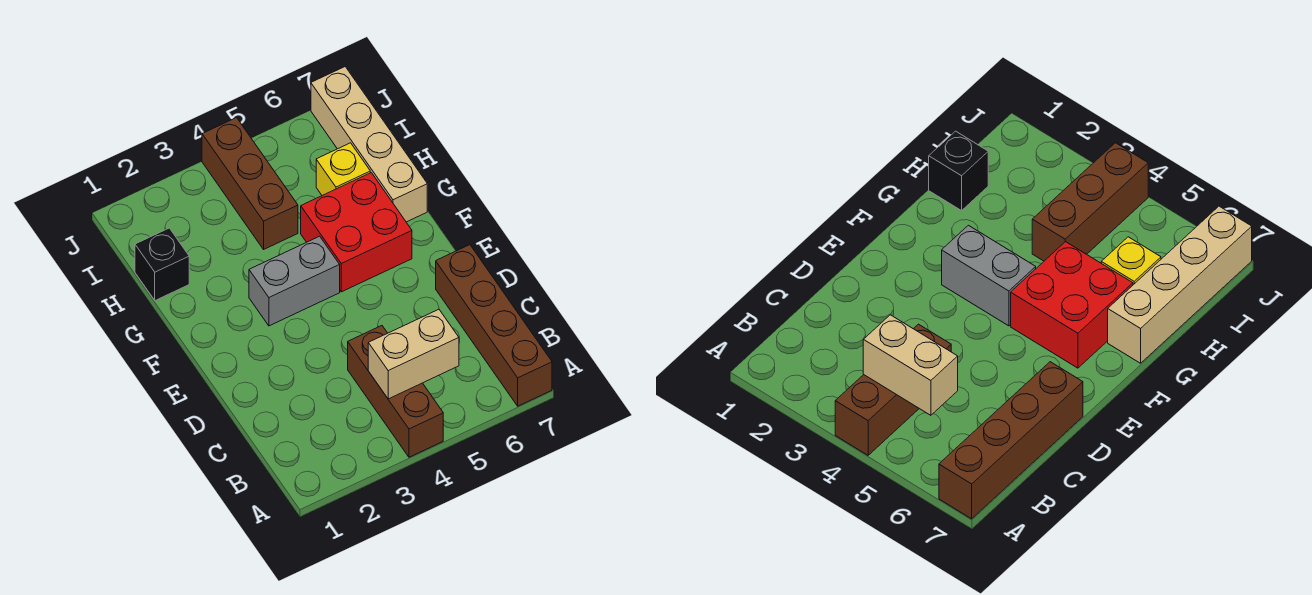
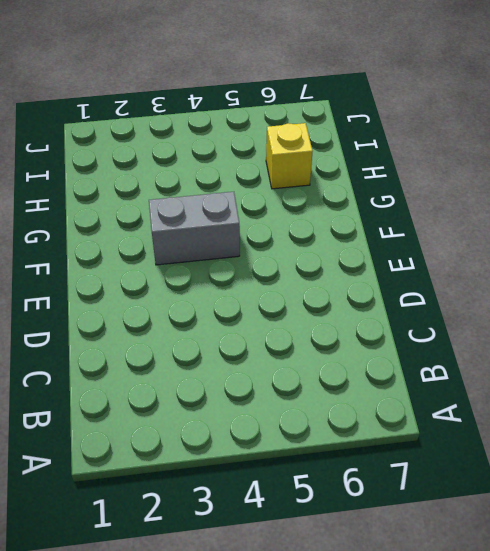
none -> brown brick A4:C4 level 1
none -> brown brick A7:D7 level 1

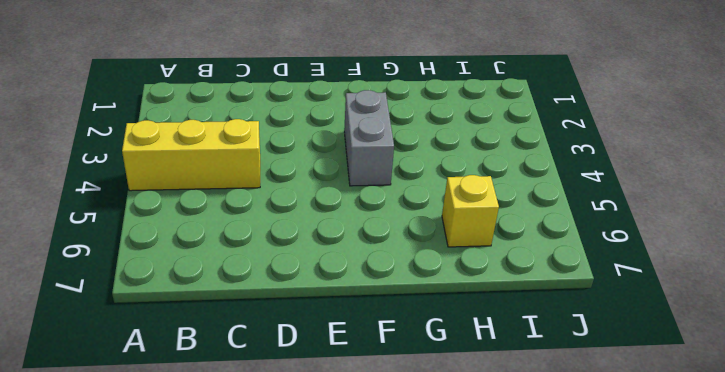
yellow brick A4:C4 level 1 -> brown brick A4:C4 level 1
none -> brown brick A7:D7 level 1
none -> red brick F5:G6 level 1

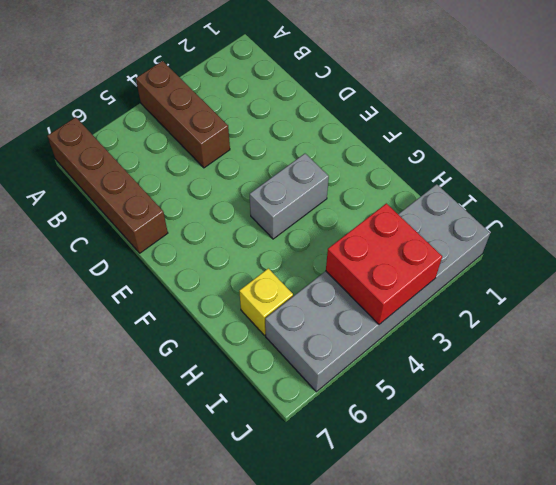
grey brick I1:J6 level 1 -> brown brick H4:J4 level 1
red brick I3:J4 level 2 -> red brick F5:G6 level 1
none -> tan brick G7:J7 level 1
none -> black brick H1 level 1

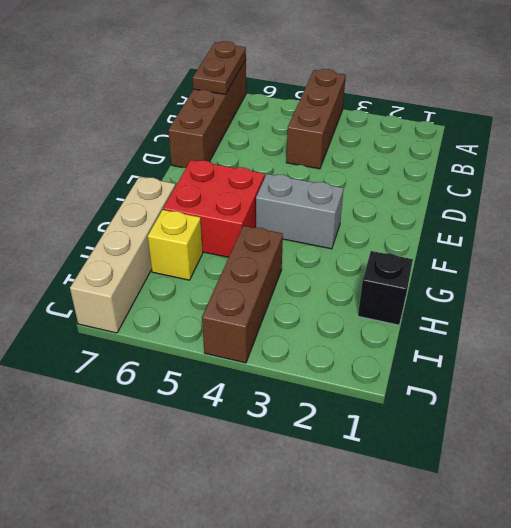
brown plate A7:B7 level 2 -> none
none -> tan brick B4:B5 level 2

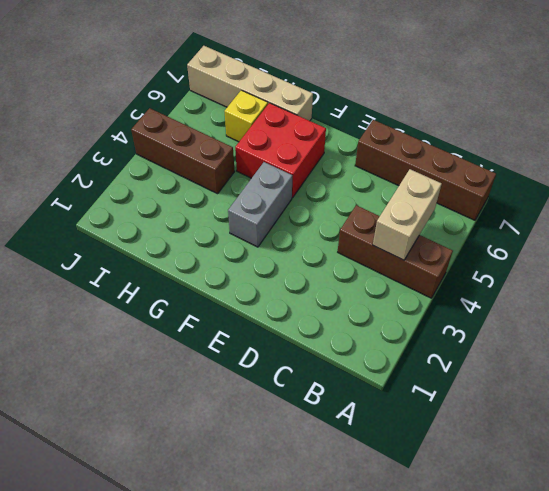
none -> black brick H1 level 1

